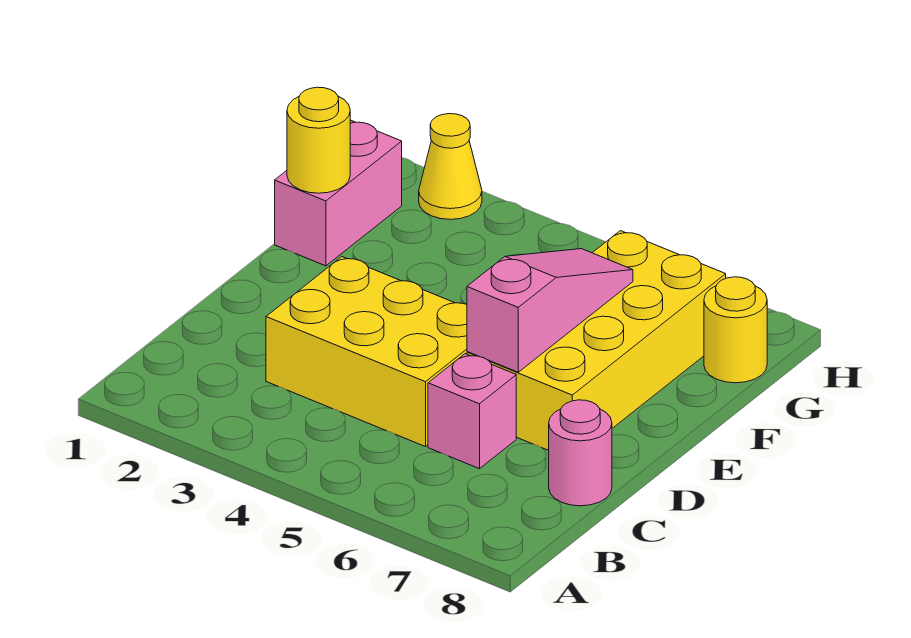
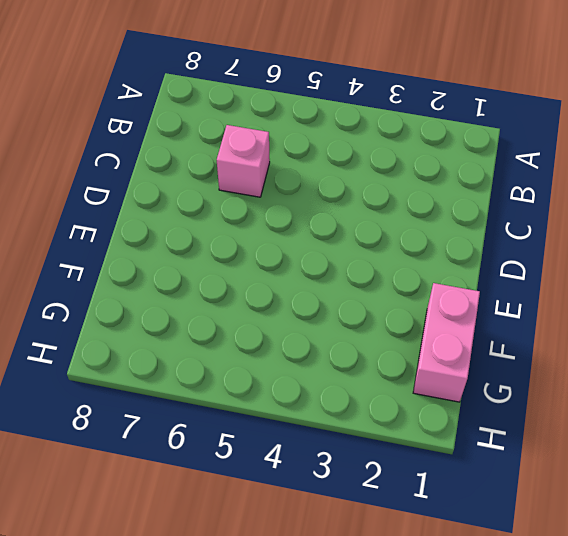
none -> yellow brick C3:D5 level 1
none -> pink round brick C8 level 1

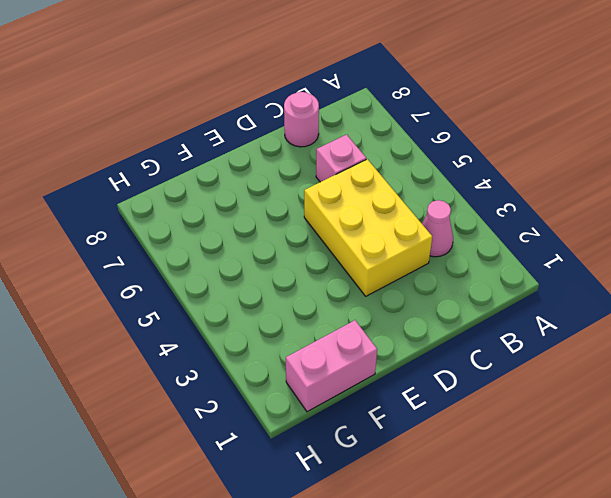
pink cone B3 level 1 -> none
none -> yellow brick D6:G7 level 1
none -> yellow round brick G8 level 1

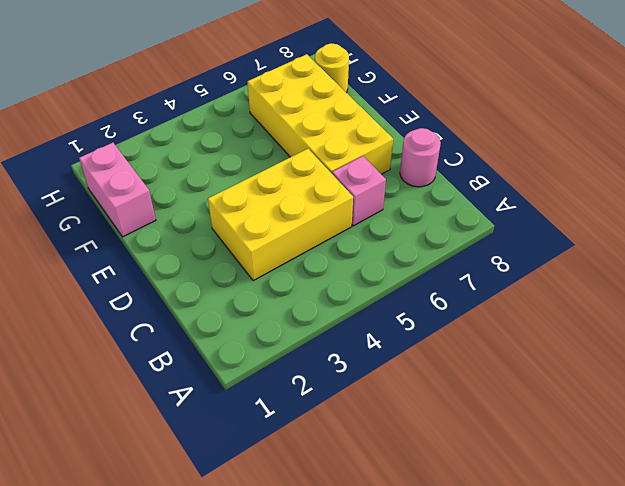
none -> yellow cone H2 level 1
none -> pink slope D6:F6 level 2 top D

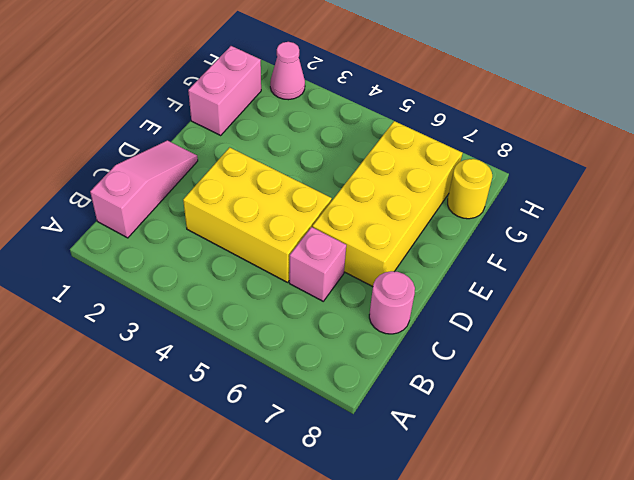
pink slope B1:D1 level 1 top B -> pink slope D6:F6 level 2 top D
pink cone H2 level 1 -> yellow cone H2 level 1
none -> yellow round brick F1 level 2

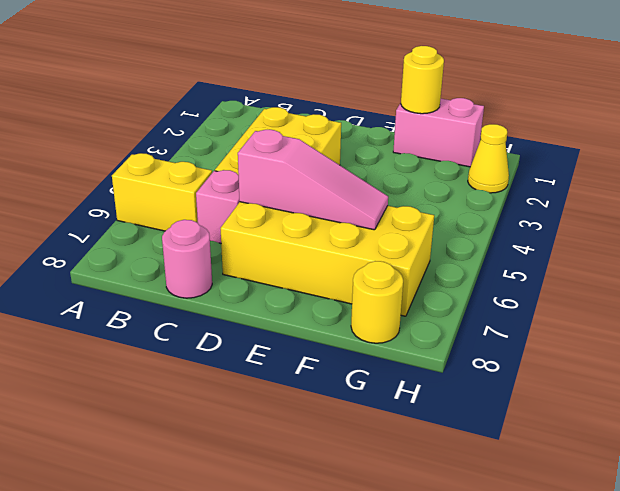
yellow brick A6:B6 level 1 -> none

